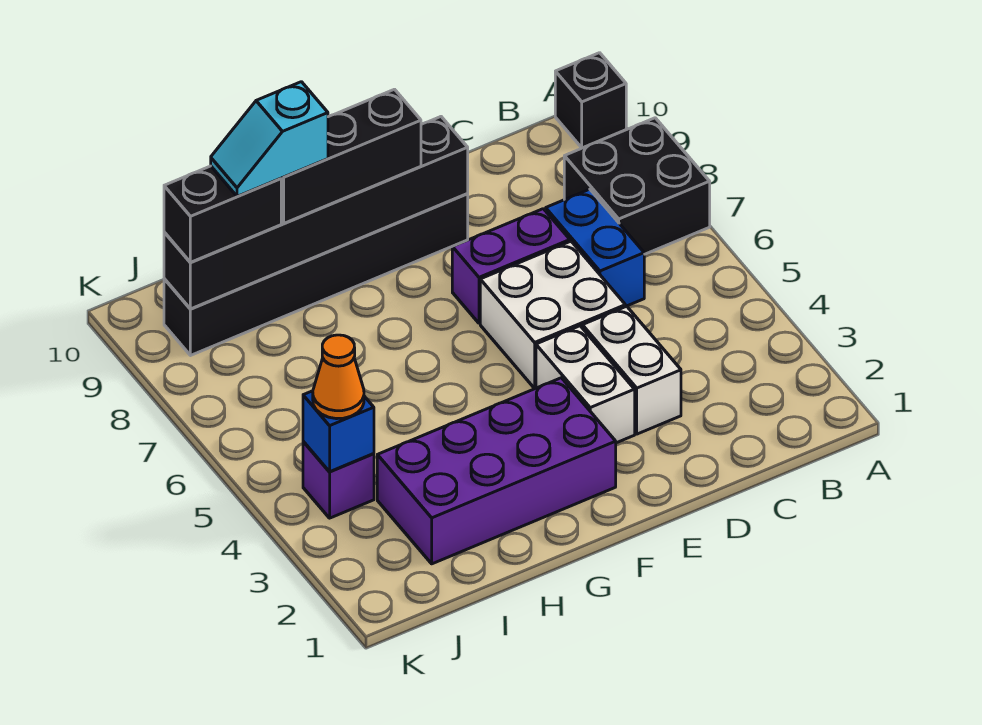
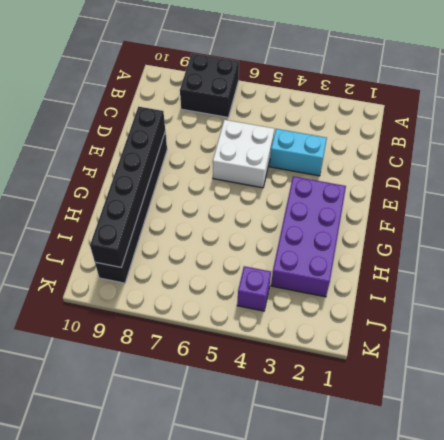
cyan brick D3:D4 level 1 -> white brick D3:D4 level 1
none -> black brick A10 level 1
none -> blue brick C6:C7 level 1
none -> purple brick D7:E7 level 1

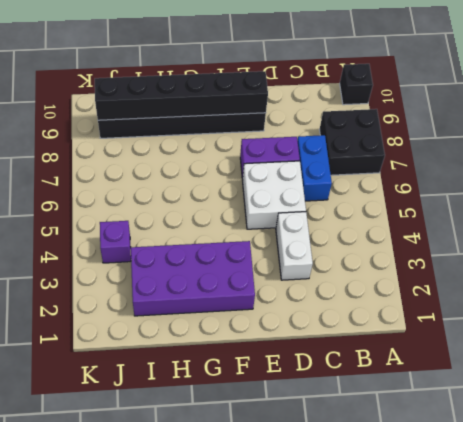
none -> white brick E3:E4 level 1
none -> blue brick J4 level 2
none -> black brick F9:H9 level 3

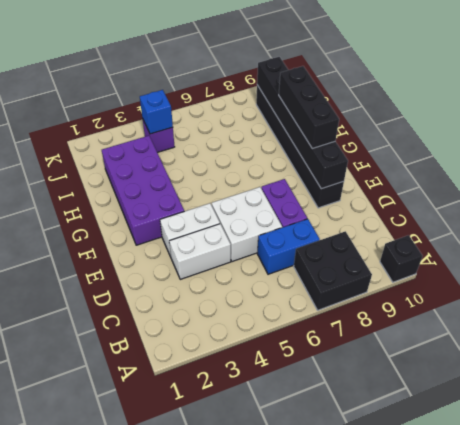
none -> black brick I9:J9 level 3
none -> orange cone J4 level 3
none -> cyan slope H9:I9 level 4 top H

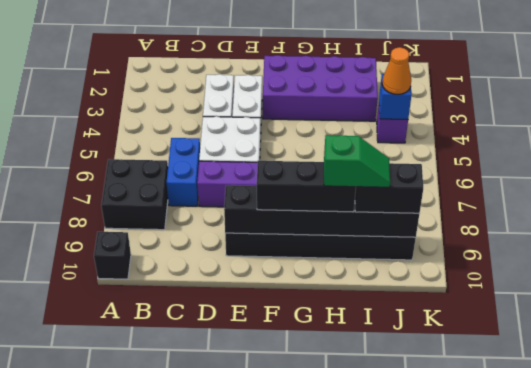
green slope H9:I9 level 4 top H -> cyan slope H9:I9 level 4 top H

